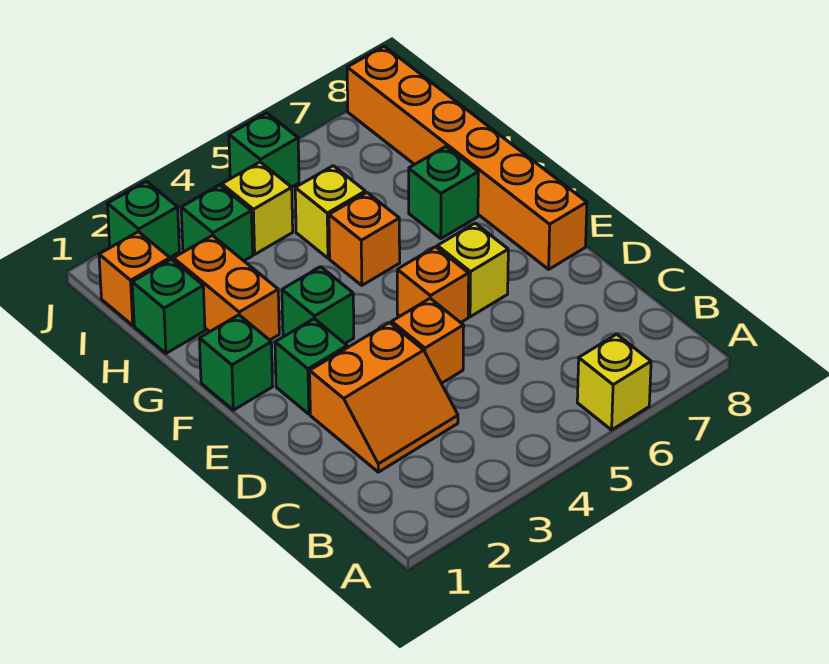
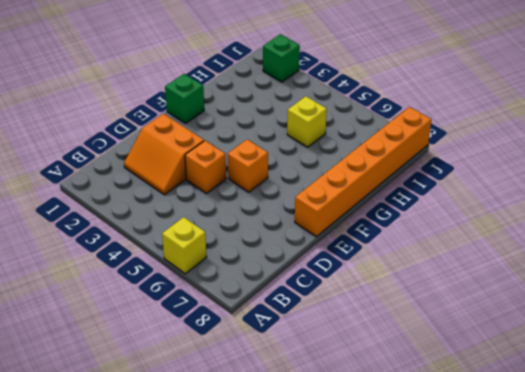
none -> green brick E2 level 1
none -> yellow brick E6 level 1
none -> green brick F3 level 1

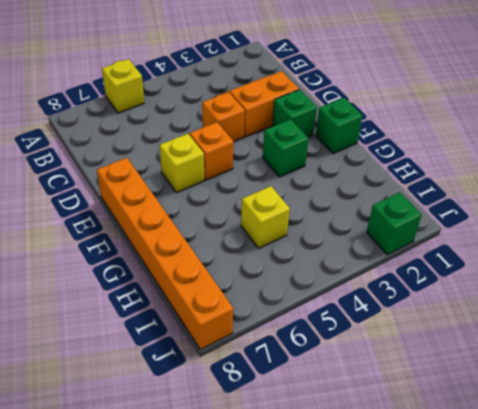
none -> orange brick G2:H2 level 1
none -> orange brick G5 level 1
none -> green brick G7 level 1

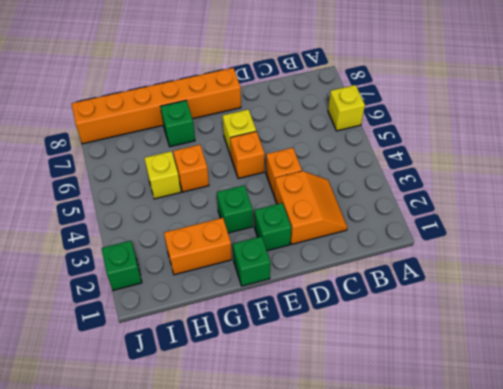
none -> green brick H1 level 1
none -> orange brick I1 level 1
none -> green brick I3 level 1

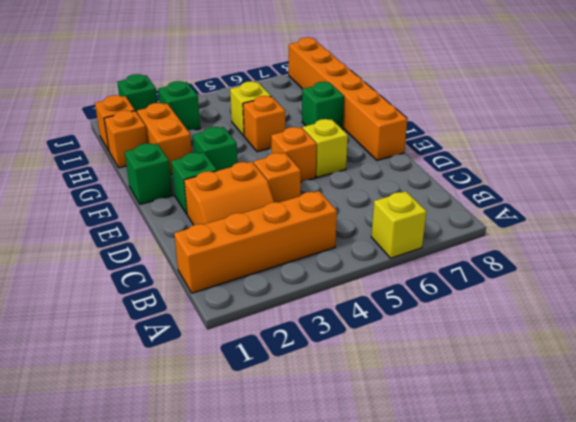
orange brick B1:B4 level 1 -> none
orange brick H1 level 1 -> green brick H1 level 1
none -> yellow brick I4 level 1
none -> green brick J5 level 1

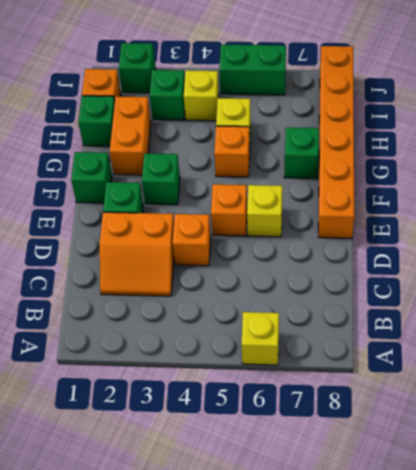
green brick J5:J6 level 1 -> green brick J5 level 1

